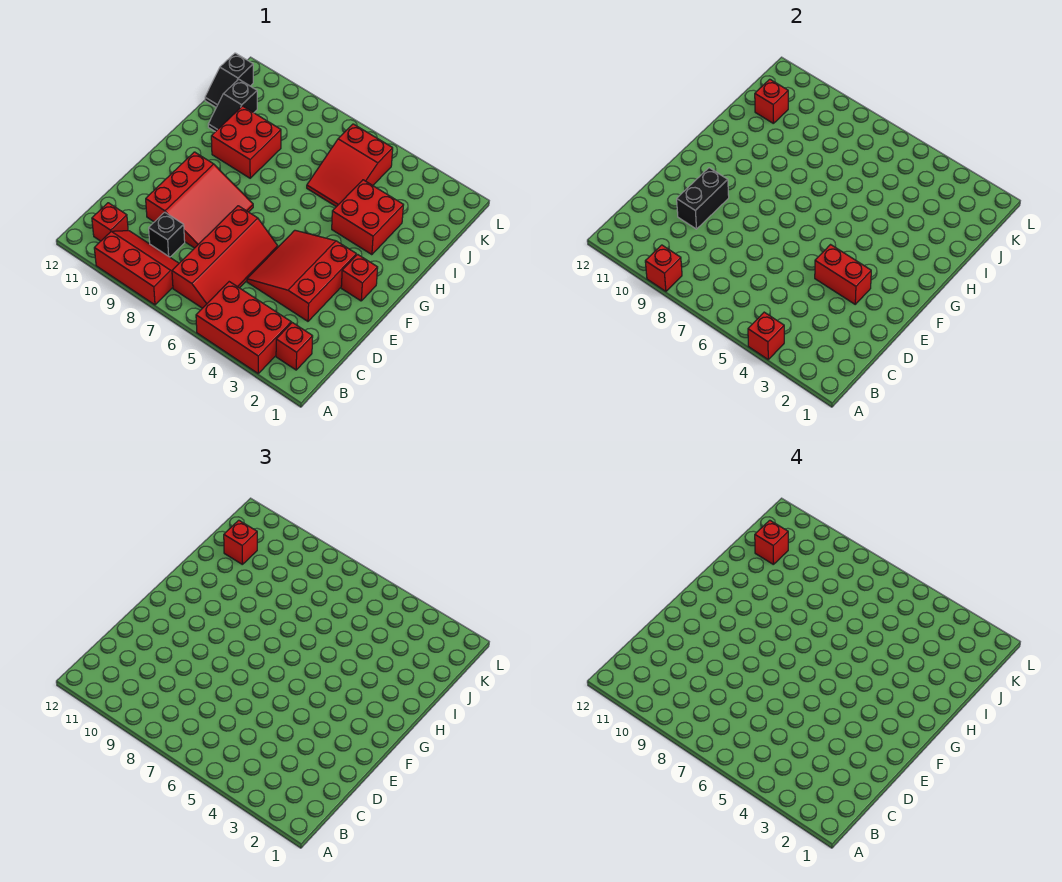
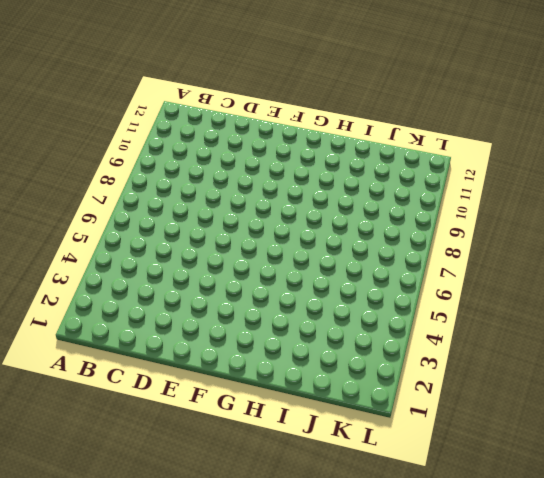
none -> red brick A3:B5 level 1
none -> red slope A8:B10 level 1 top A
none -> red brick B2 level 1

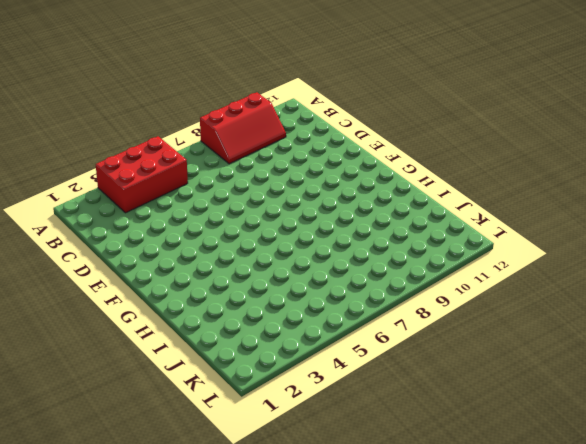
none -> red brick B2 level 1
none -> red slope B6:E7 level 1 top 7
none -> red brick B11 level 1

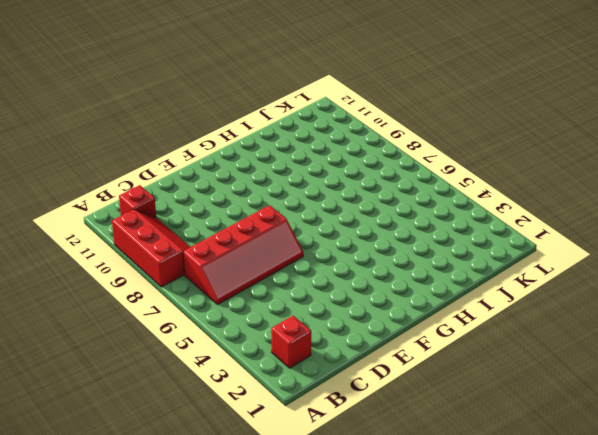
none -> red brick A3:B5 level 1
none -> black brick C9 level 1
none -> red slope D3:F5 level 1 top 3

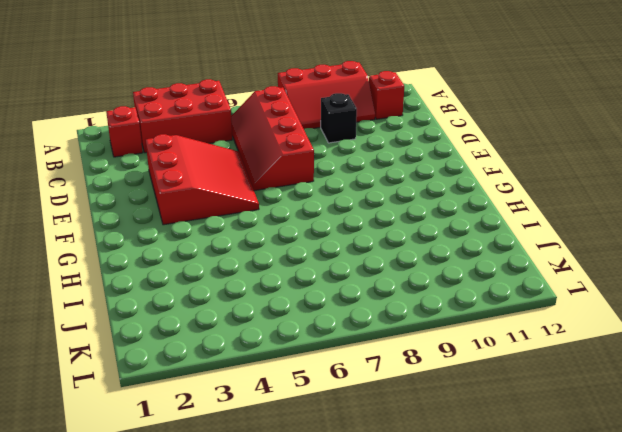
none -> red slope D8:F10 level 1 top 10
none -> red brick F2 level 1
none -> red brick H3:I4 level 1

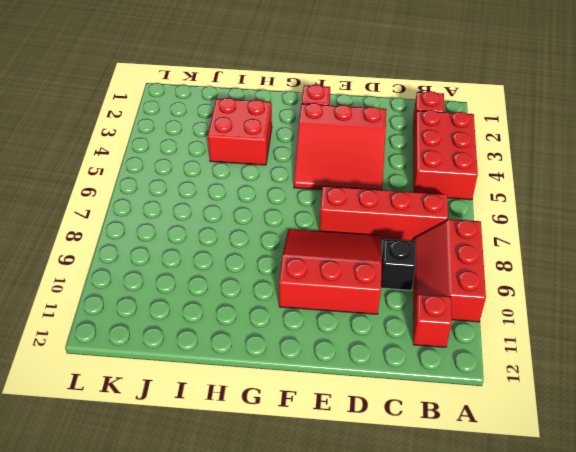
none -> red brick H9:I10 level 1
none -> red slope I5:K6 level 1 top K
none -> black slope I11:J11 level 1 top J

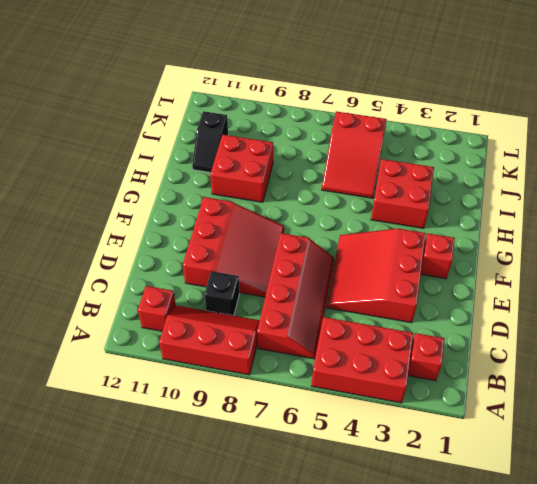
none -> black slope J12:K12 level 1 top K
none -> red brick A4 level 2
none -> red brick A9 level 2

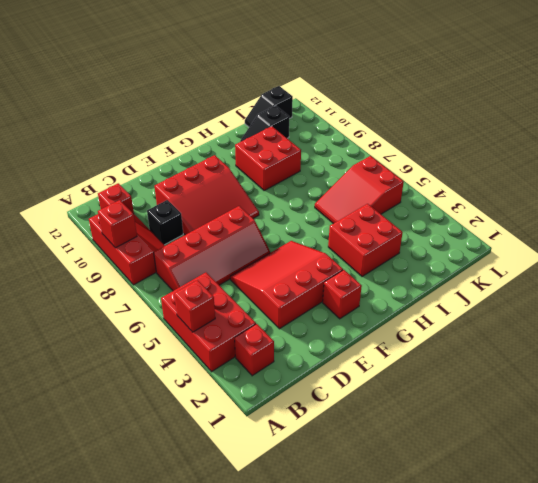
none -> black brick D10:E10 level 2
none -> red brick E3:E4 level 2
none -> red brick J11 level 2

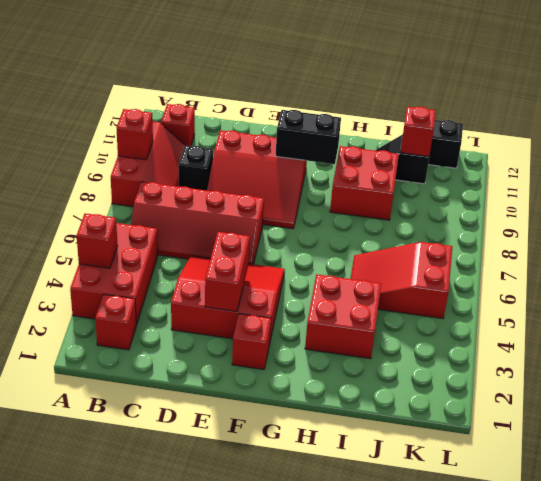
black brick F10:G10 level 2 -> black brick D10:E10 level 2
none -> red brick J11 level 3
none -> red brick J11 level 4

